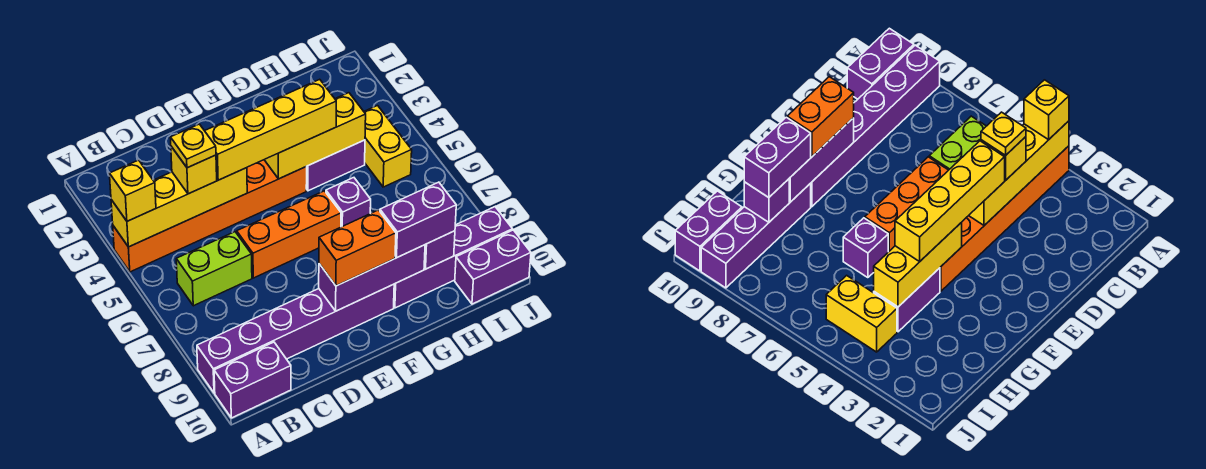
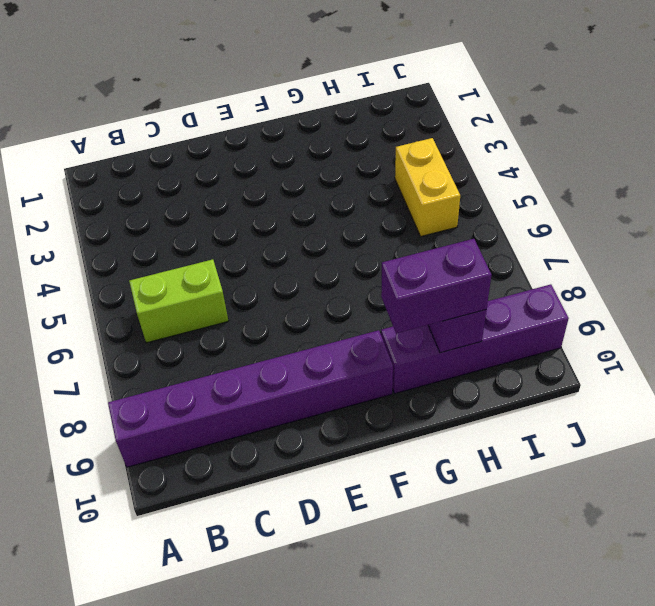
none -> orange brick A4:F4 level 1
none -> purple brick A10:B10 level 1
none -> orange brick D6:F6 level 1

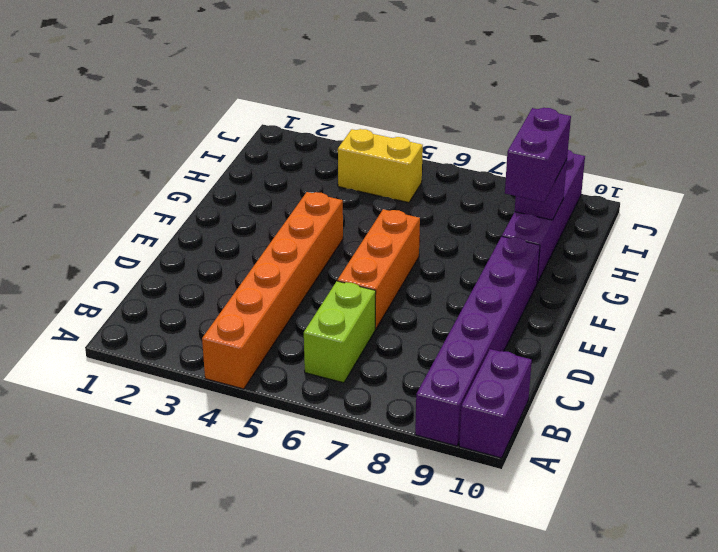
none -> purple brick G4:H4 level 1
none -> purple brick G6 level 1
none -> purple brick I10:J10 level 1

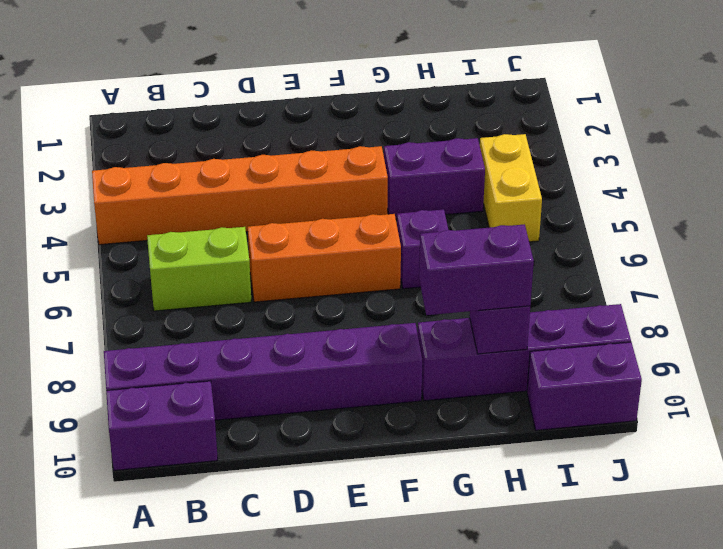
none -> yellow brick A4:D4 level 2
none -> purple brick E9:G9 level 2
none -> yellow brick F4:H4 level 2

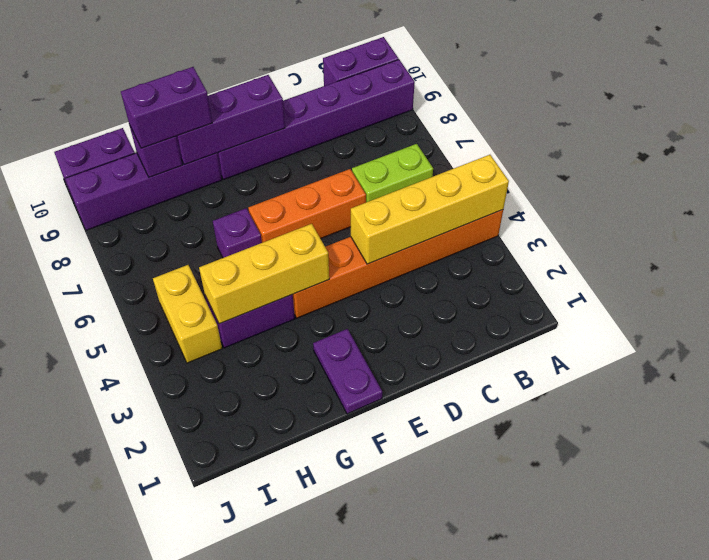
purple plate F1:F2 level 1 -> none
none -> yellow brick A4 level 3
none -> yellow brick C4 level 3
none -> yellow brick D4:G4 level 3

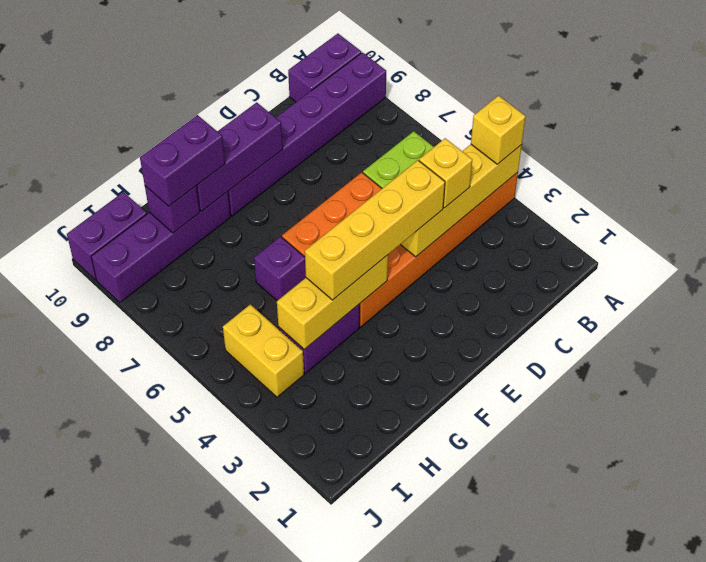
none -> orange brick E9:F9 level 3
none -> yellow plate C4 level 4

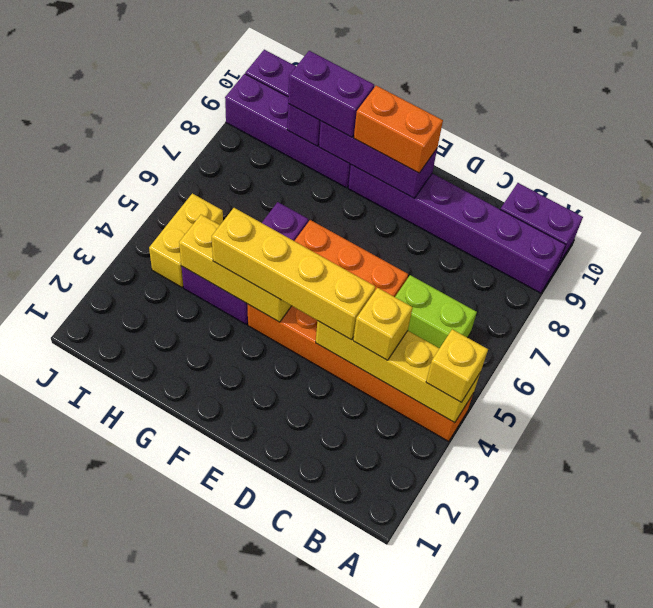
none -> yellow plate C4 level 4

